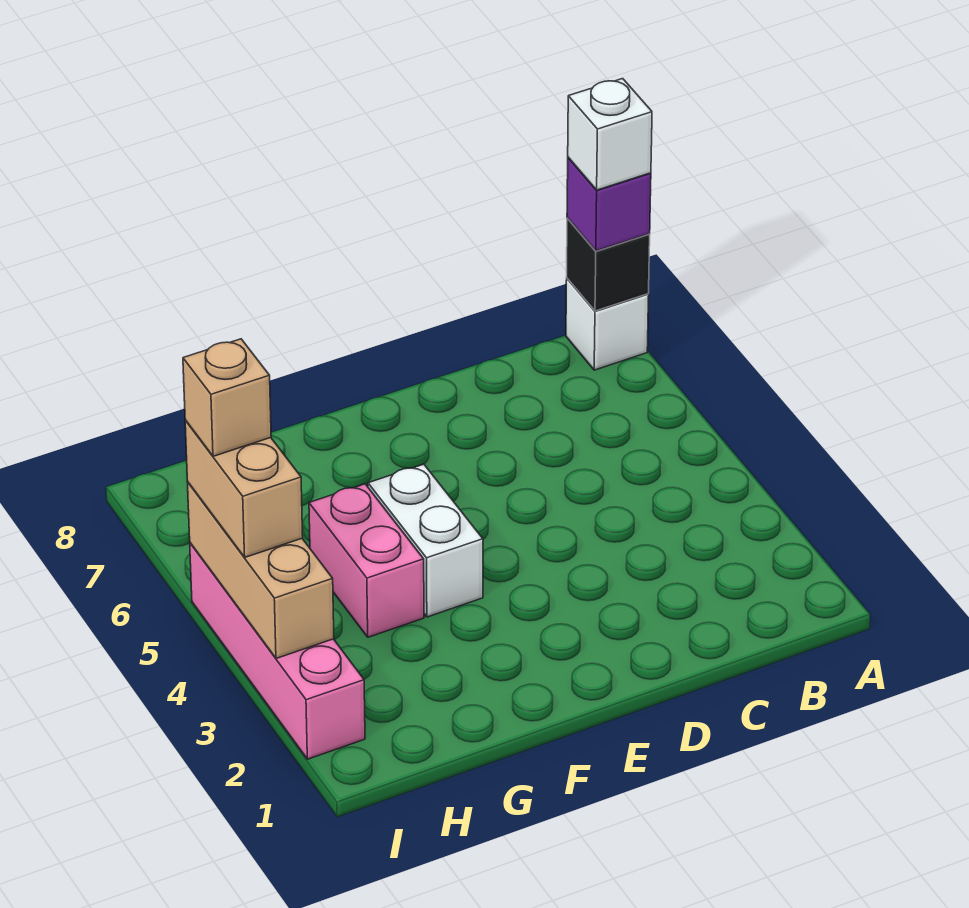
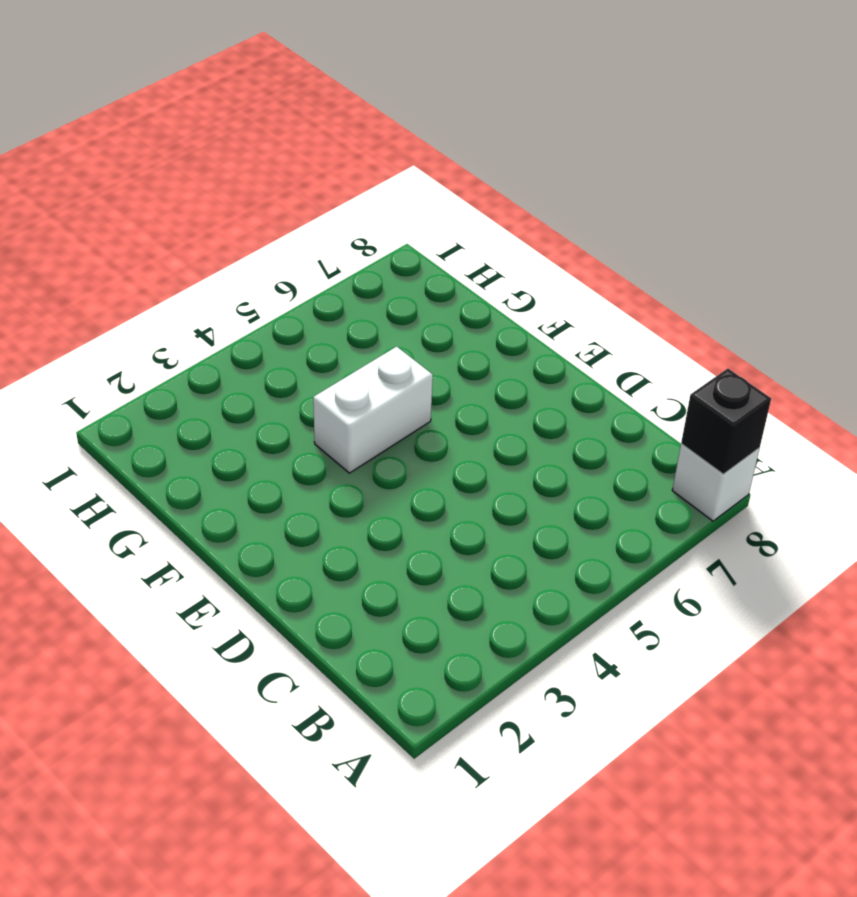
none -> pink brick G4:G5 level 1
none -> pink brick I2:I5 level 1

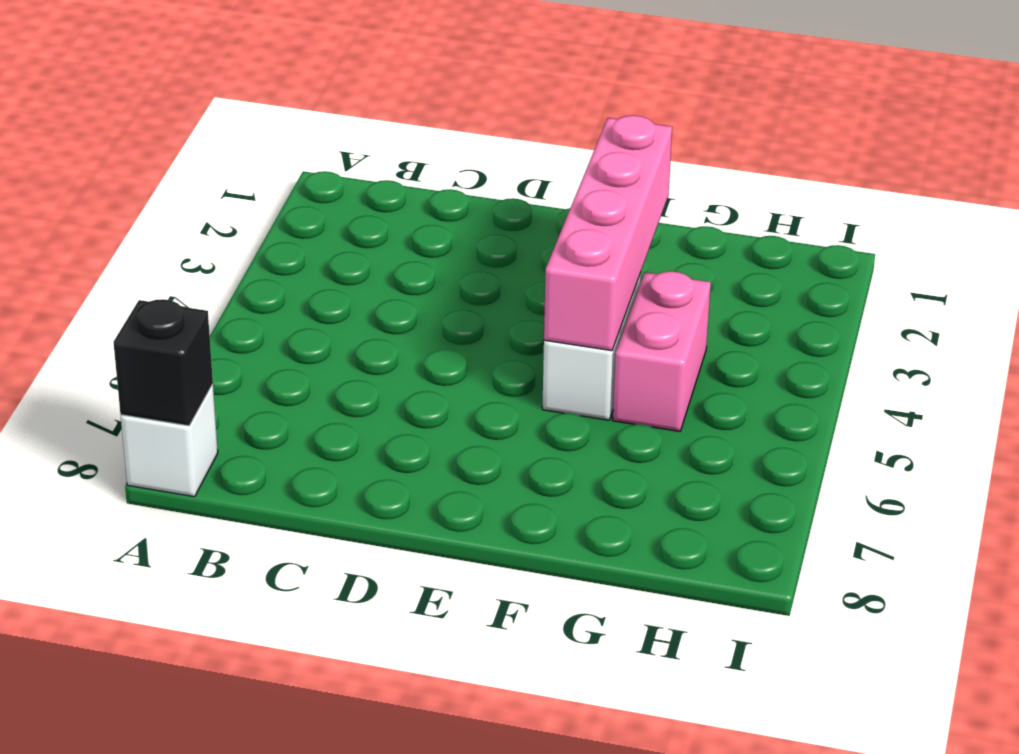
pink brick F2:F5 level 2 -> pink brick I2:I5 level 1
none -> tan brick I3:I5 level 2
none -> purple brick A8 level 3

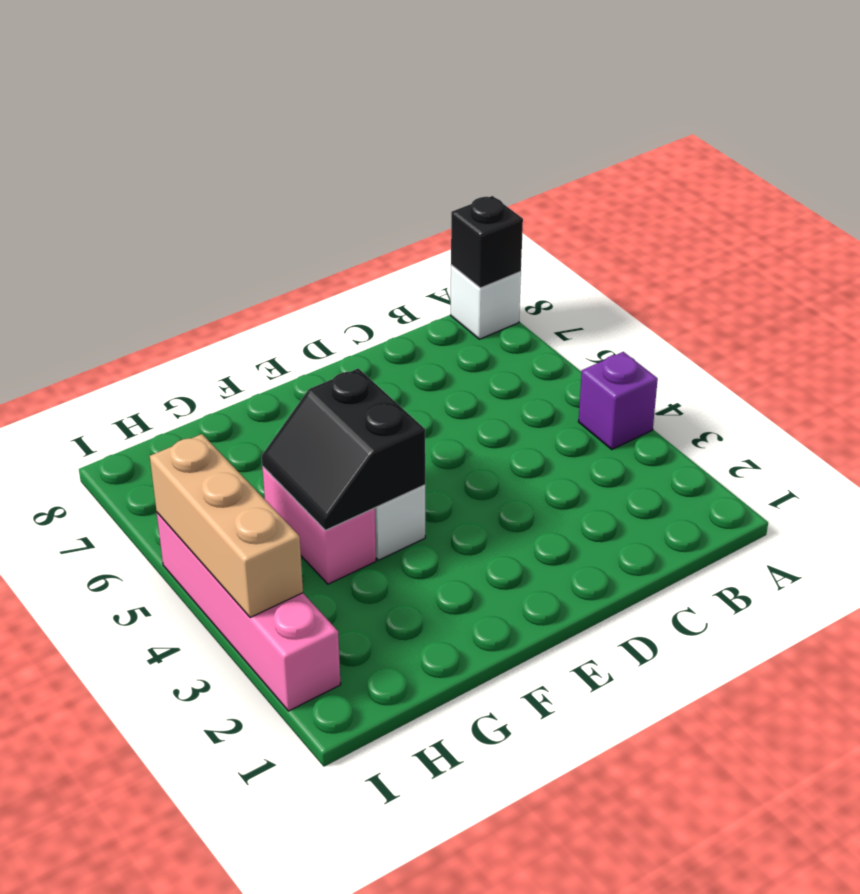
purple brick A4 level 1 -> purple brick A8 level 3
black slope F4:G5 level 2 top F -> none
none -> tan brick I4:I5 level 3
none -> white brick A8 level 4

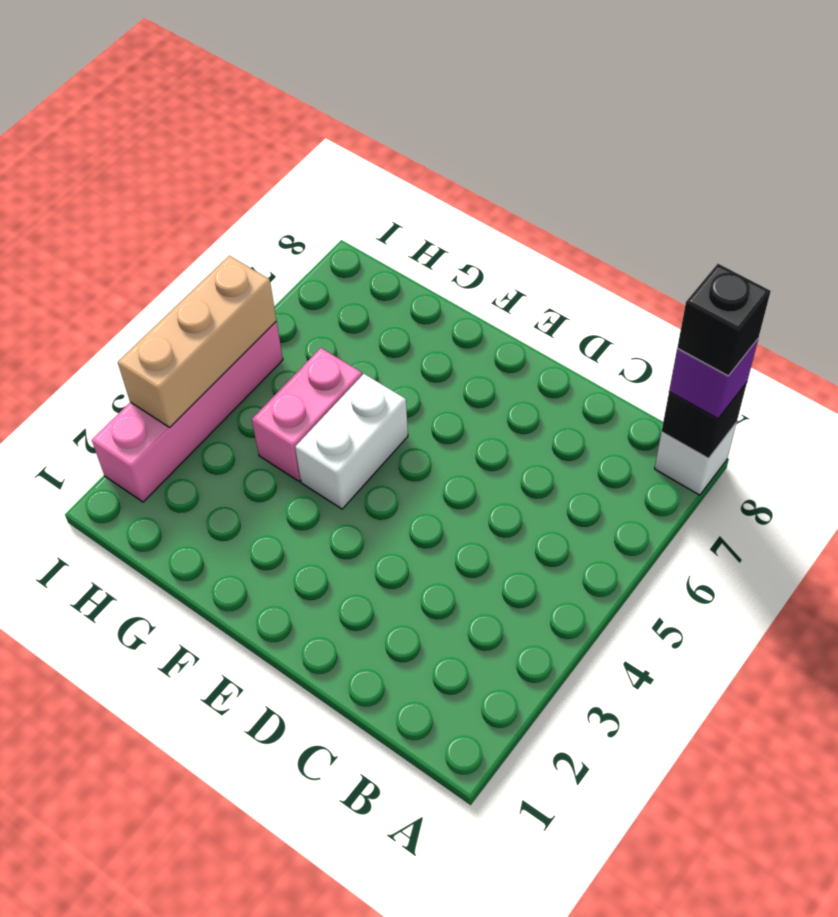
black brick A8 level 4 -> white brick A8 level 4
none -> tan brick I4:I5 level 3
none -> tan brick I5 level 4

